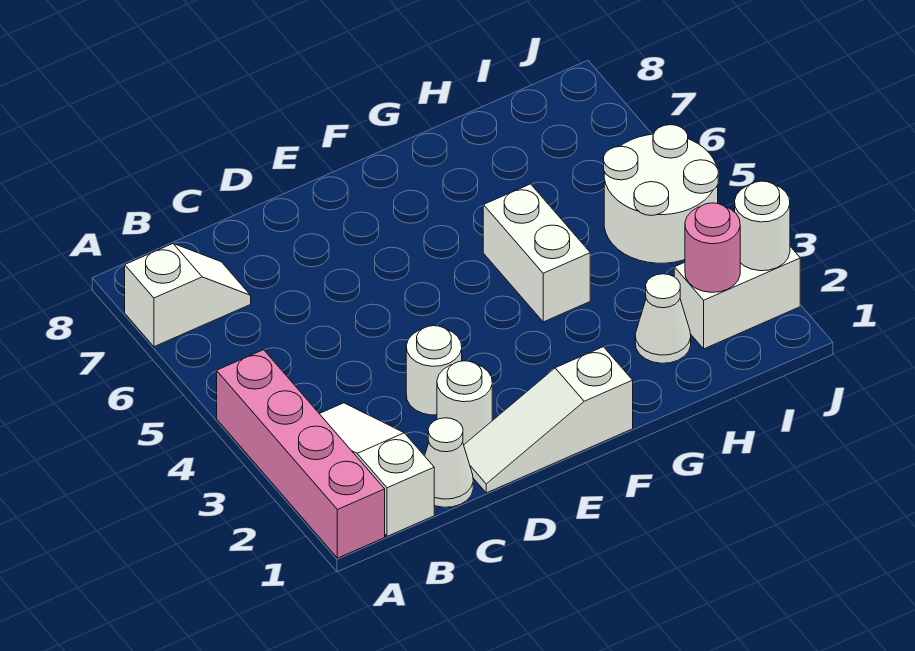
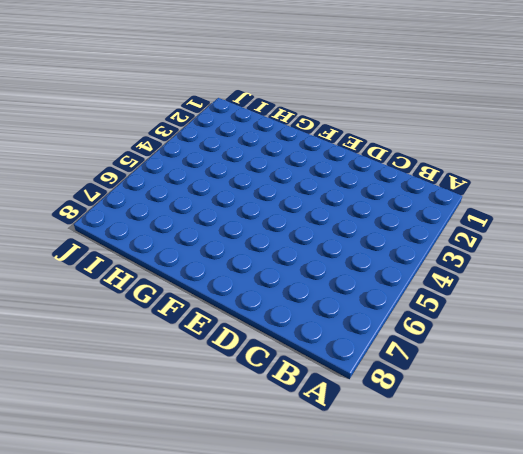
none -> pink brick A1:A4 level 1
none -> white slope A7:B7 level 1 top A
none -> white slope B1:B3 level 1 top 1

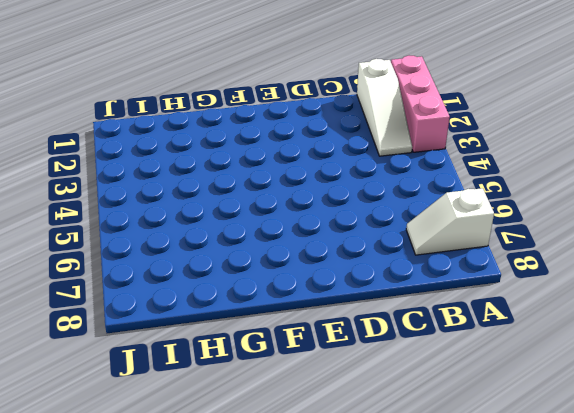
pink brick A1:A3 level 1 -> pink brick A1:A4 level 1
none -> white cone C1 level 1
none -> white slope D1:F1 level 1 top F
none -> white round brick D2 level 1

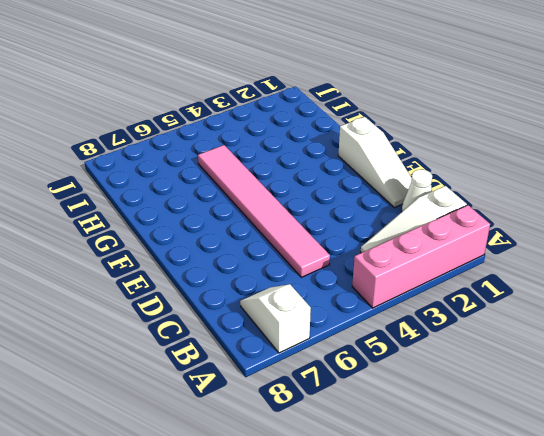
pink tile C5:H5 level 1 -> white brick G4:G5 level 1
none -> white round brick D2 level 1
none -> white round brick D3 level 1
none -> white cone H2 level 1

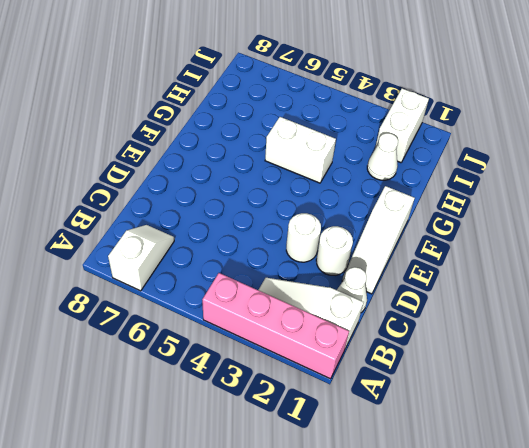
none -> white round brick I4:J5 level 1
none -> pink round brick I2 level 2
none -> white round brick J2 level 2

